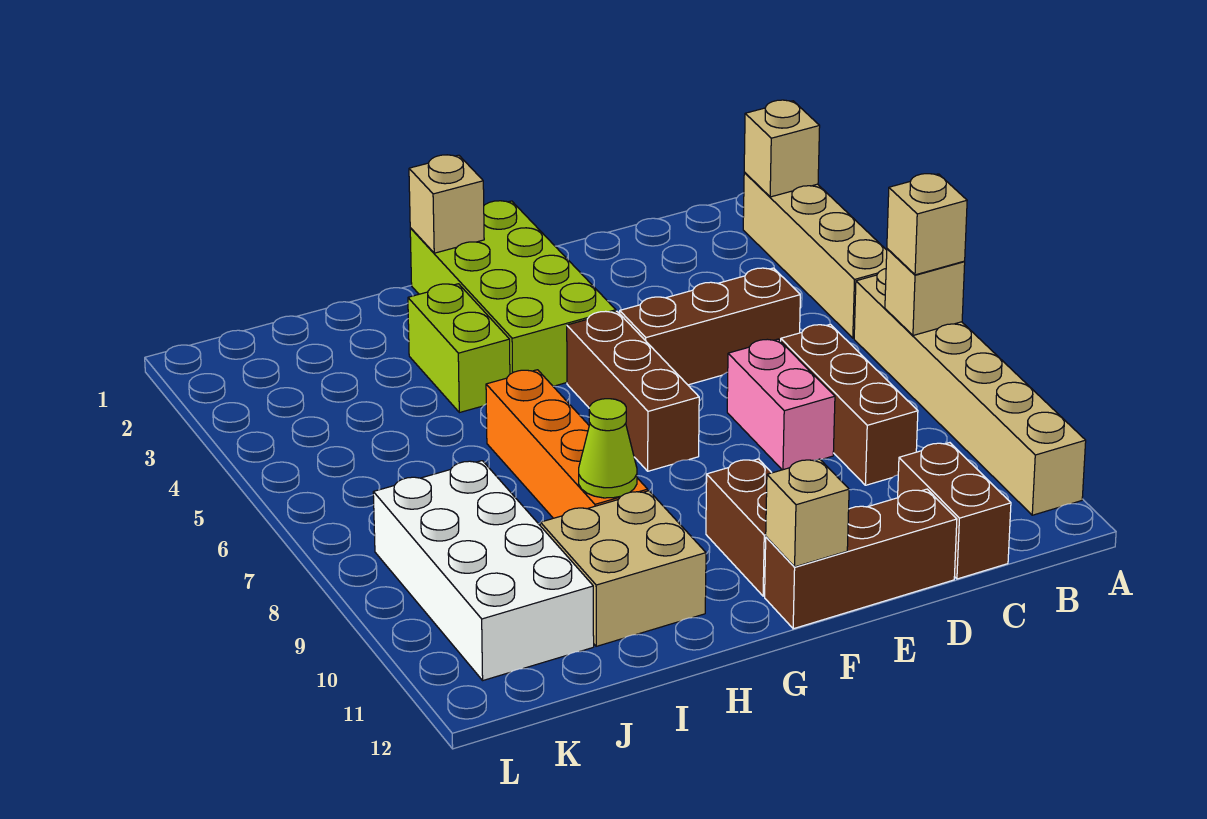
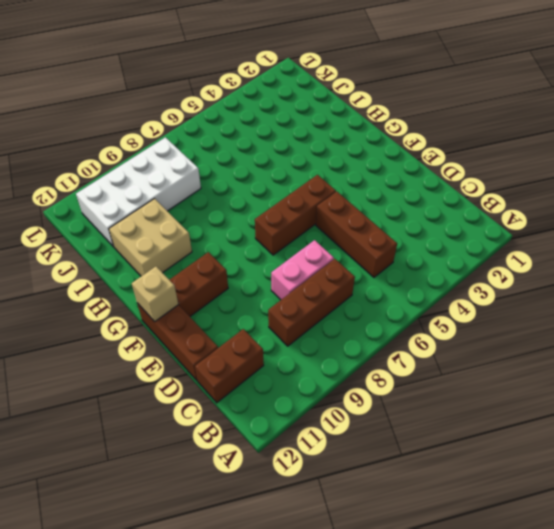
none -> tan brick A2:A5 level 1
none -> tan brick A6:A11 level 1
none -> lime brick F1:G4 level 1

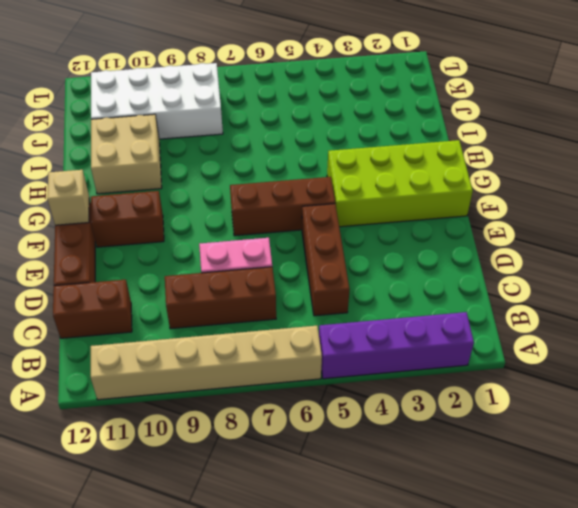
purple brick A2:A5 level 1 -> tan brick A2:A5 level 1
none -> lime brick H3:H4 level 1
none -> orange brick H6:H9 level 1
none -> tan brick A2 level 2

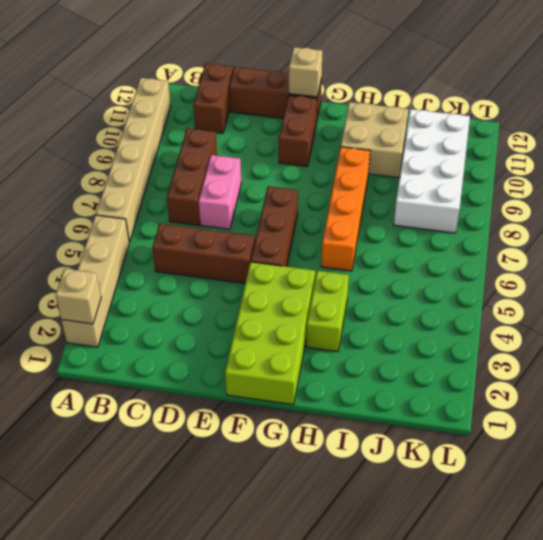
none -> tan brick A7 level 2
none -> tan brick G1 level 2
none -> lime cone H9 level 2

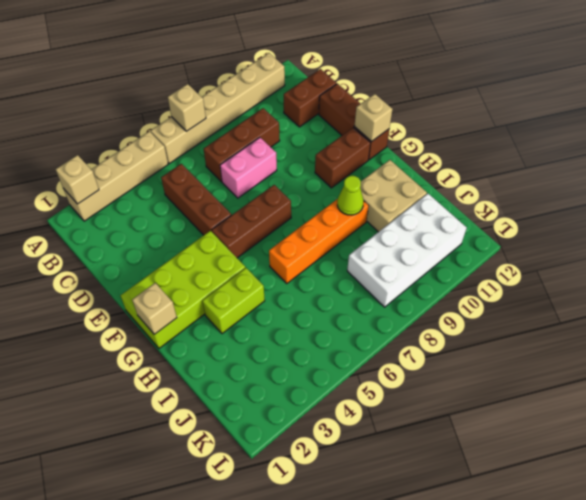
none -> tan brick A7 level 3

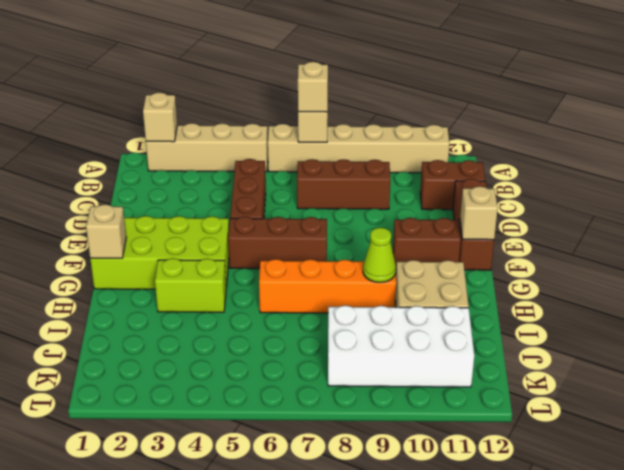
none -> pink brick D7:D8 level 1

